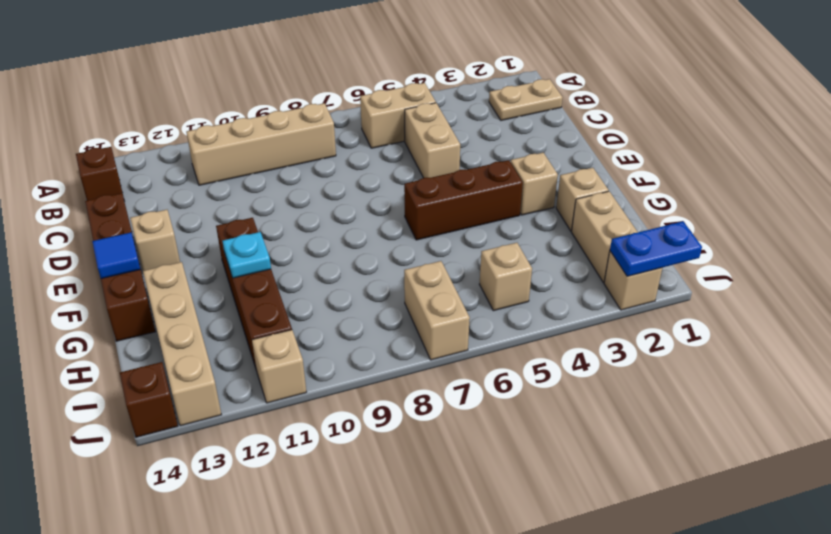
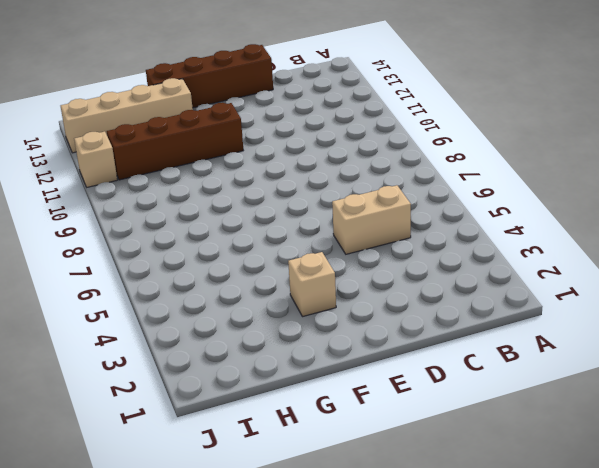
none -> tan plate B1:B2 level 1
none -> tan brick B5:B6 level 1
none -> tan brick B8:B11 level 1

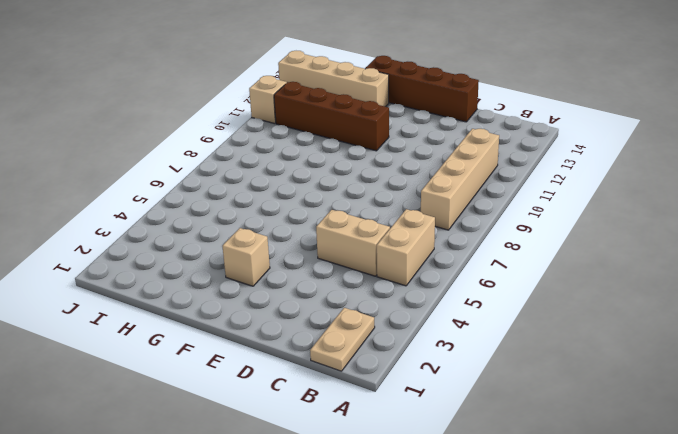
none -> brown brick B14 level 1
none -> tan brick E13 level 1
none -> brown brick F4:F6 level 1

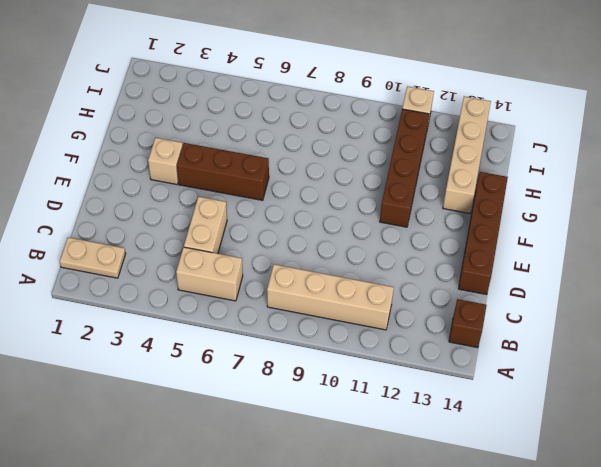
none -> tan brick E13 level 1
none -> tan brick G2 level 1
none -> tan brick H2:I2 level 1

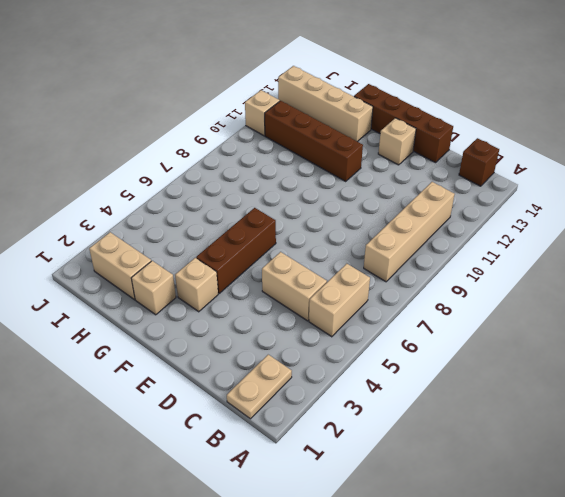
none -> tan brick I5 level 1
none -> tan brick I7:J7 level 1
none -> tan brick J2 level 1

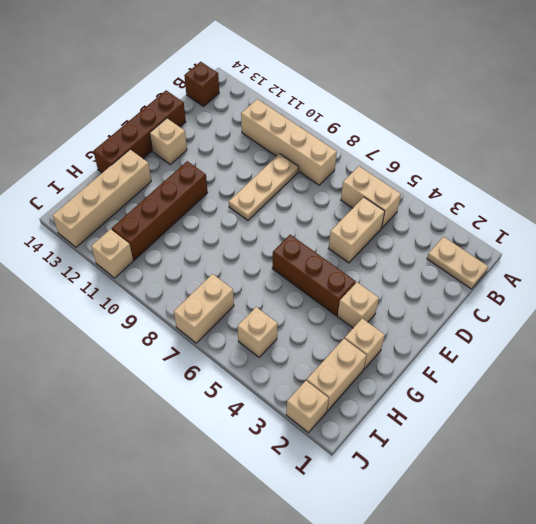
tan plate C9:E9 level 1 -> none
none -> brown brick J14 level 1
none -> blue tile F14 level 2
none -> cyan plate G11 level 2

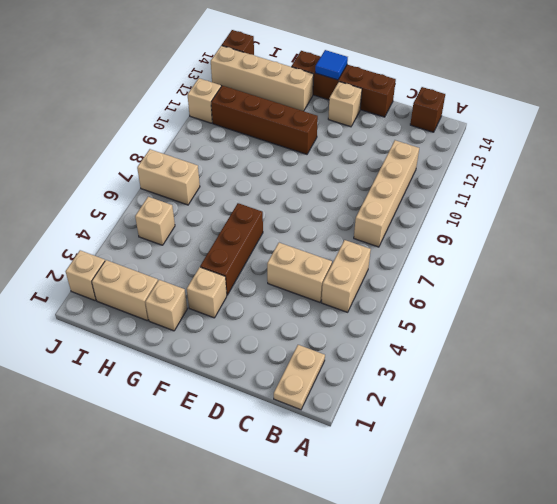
none -> cyan plate G11 level 2
none -> blue plate J1:J2 level 2

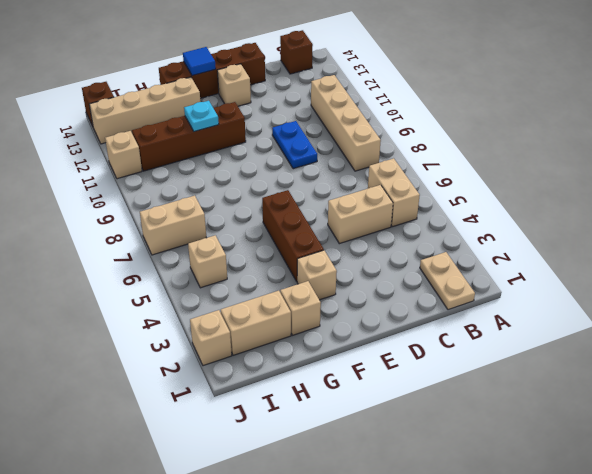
blue plate D9:D10 level 1 -> blue plate J1:J2 level 2

